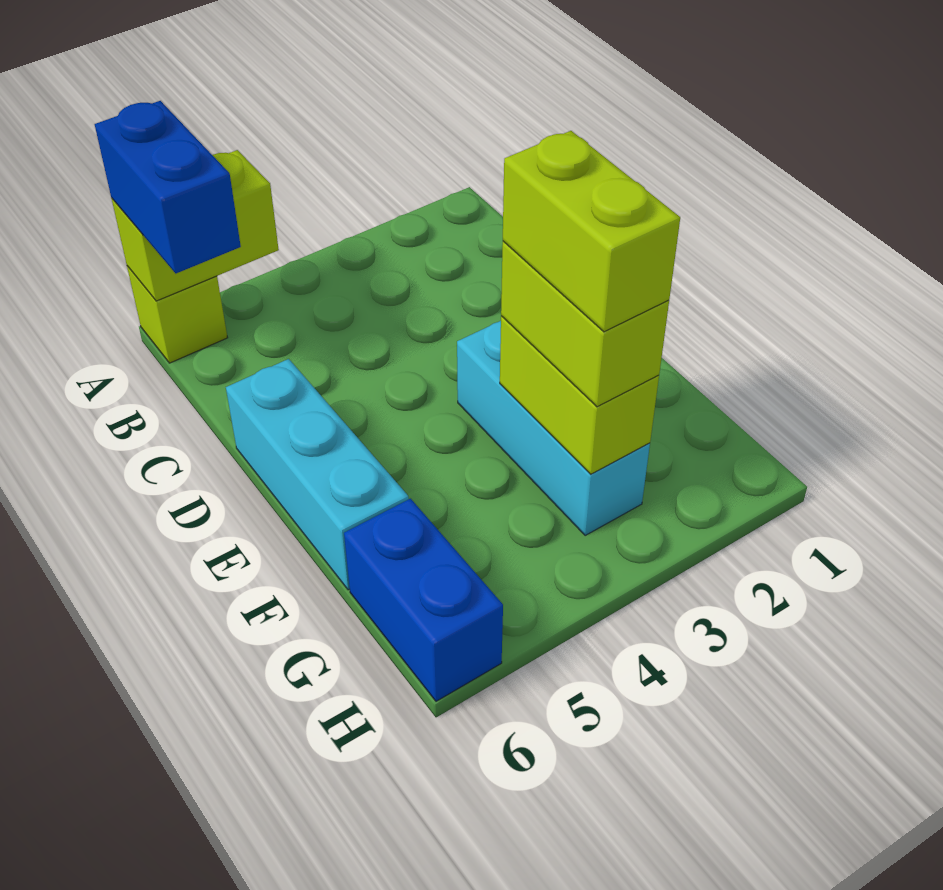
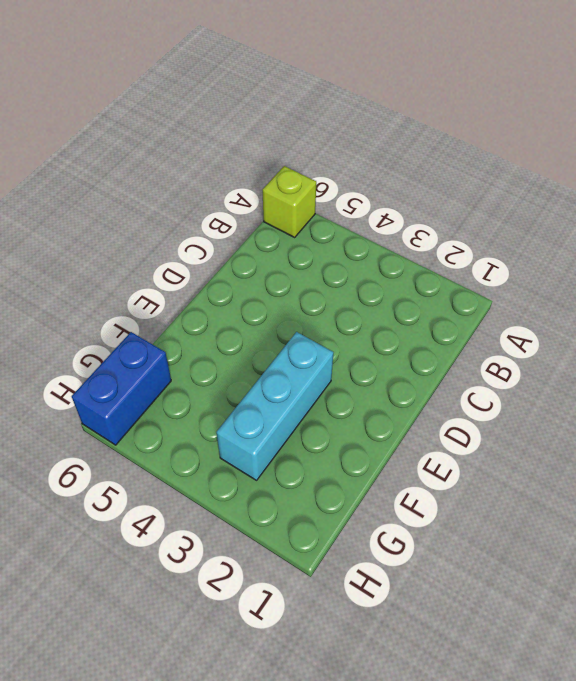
none -> cyan brick D6:F6 level 1
none -> lime brick A5:A6 level 2

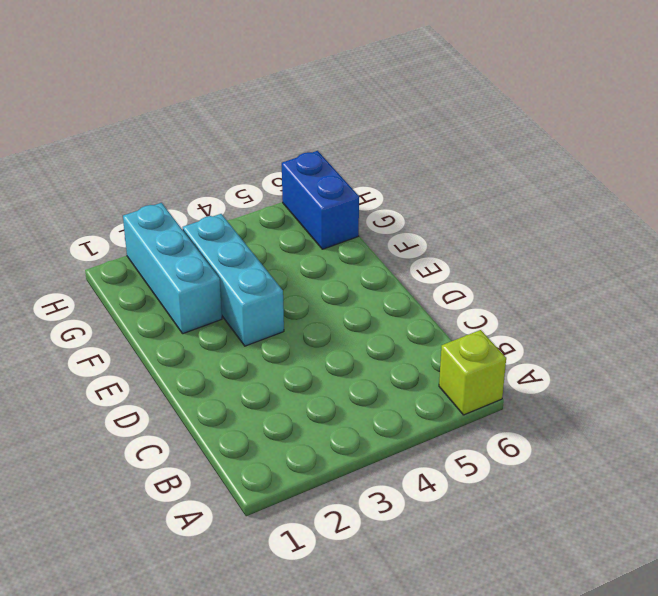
cyan brick F2:H2 level 1 -> cyan brick D6:F6 level 1
none -> lime brick A5:A6 level 2
none -> lime brick F3:G3 level 2

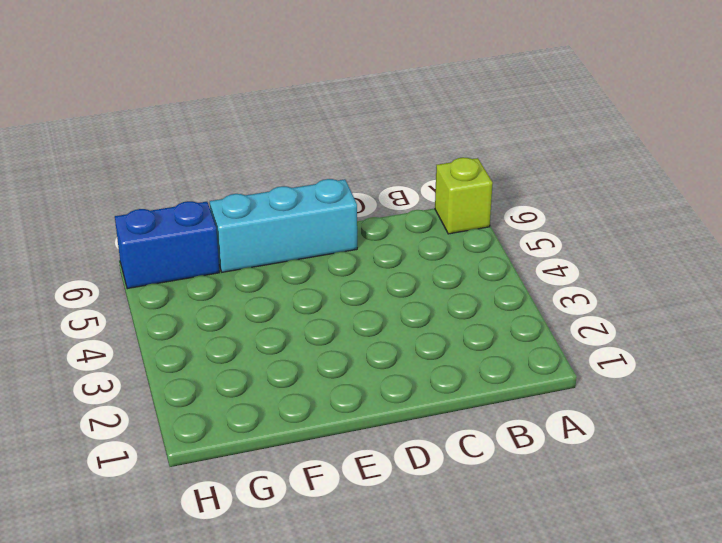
none -> cyan brick E3:G3 level 1
none -> lime brick A5:A6 level 2

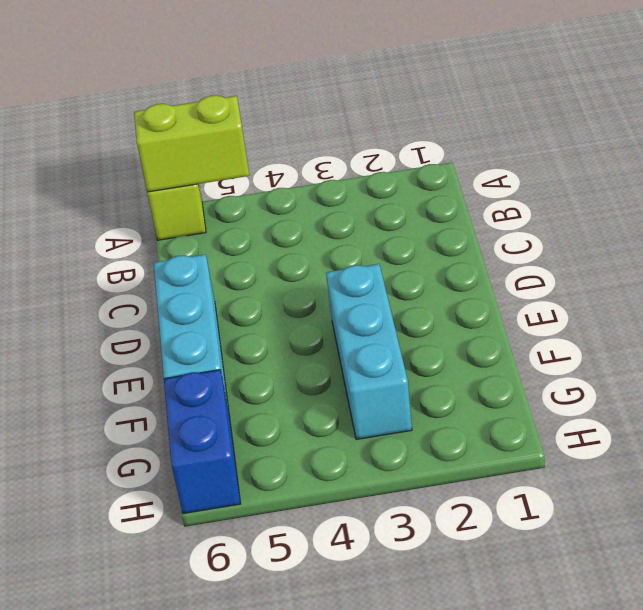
none -> lime brick F3:G3 level 2
none -> blue brick A6:B6 level 3

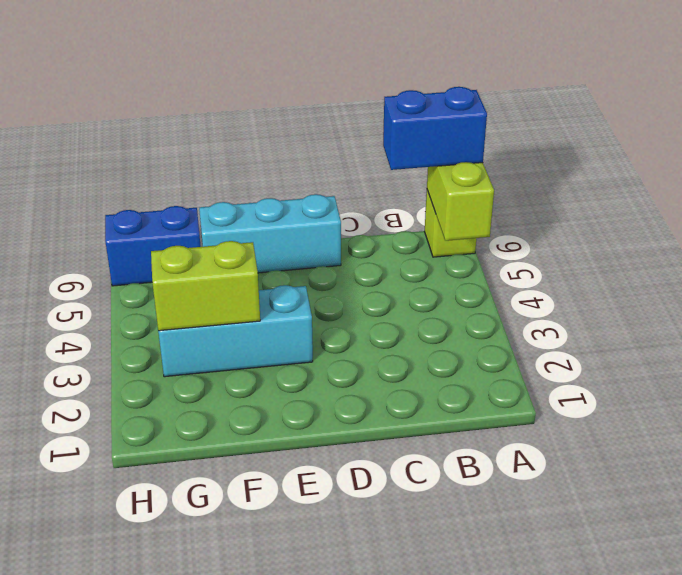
none -> lime brick F3:G3 level 3
none -> lime brick F3:G3 level 4

